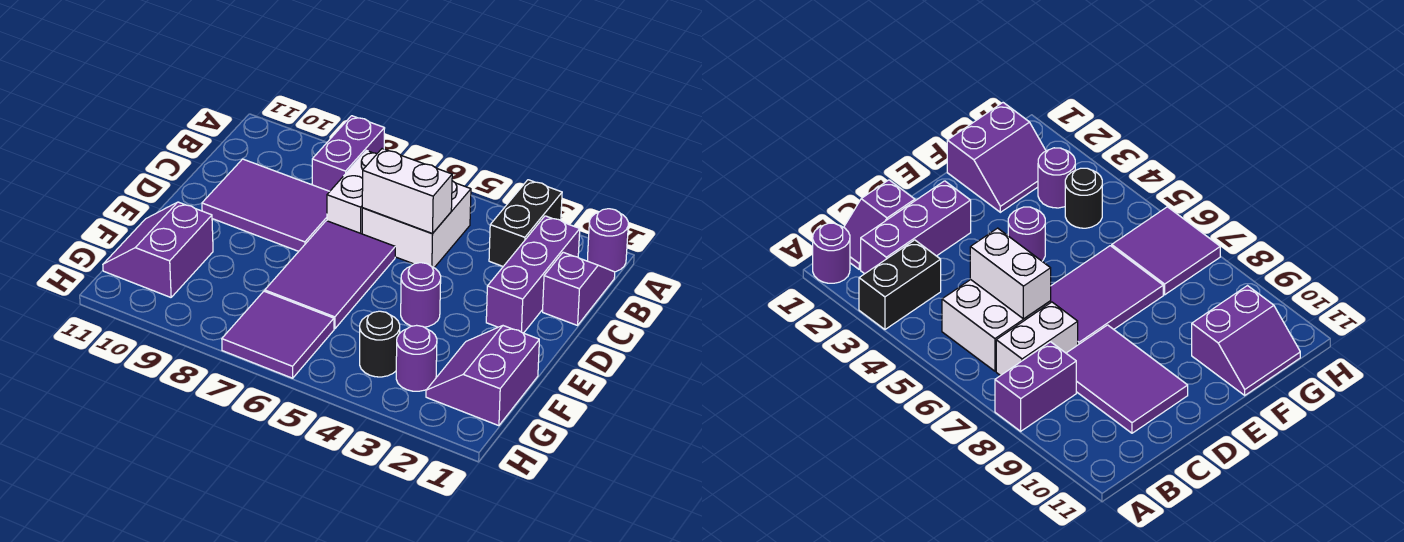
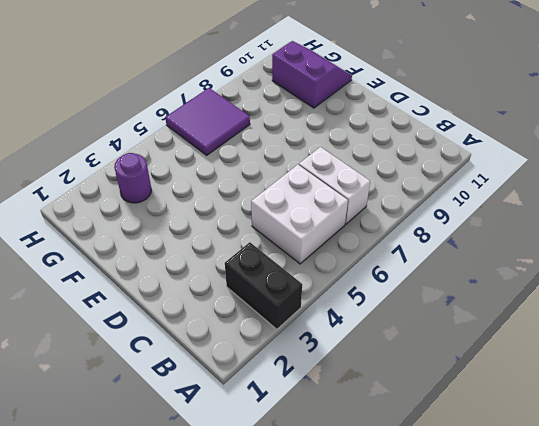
none -> purple round brick A1 level 1
none -> purple brick A8:B8 level 1
none -> purple slope B1:C1 level 1 top C

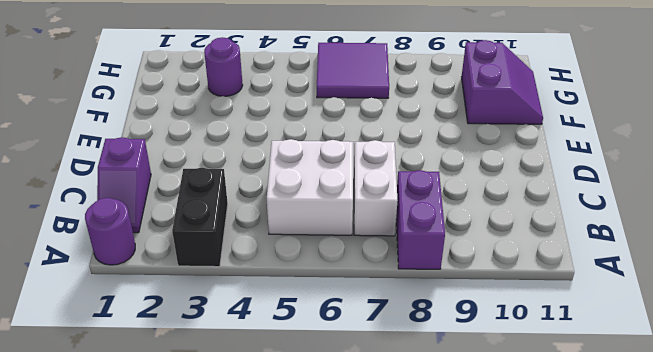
none -> purple brick B2:D2 level 1
none -> purple tile C8:D10 level 1
none -> purple tile D6:F7 level 1

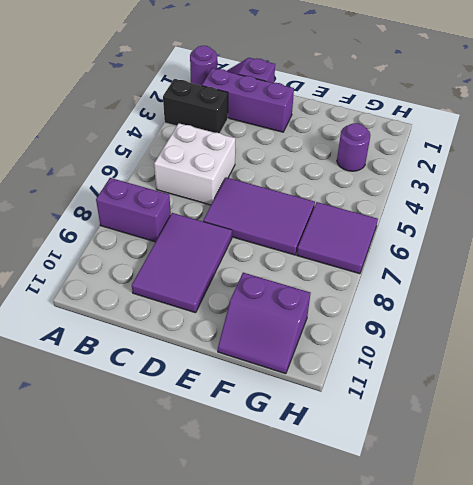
none -> white brick B7:C7 level 1
none -> purple round brick E4 level 1
none -> purple slope F1:G2 level 1 top 1

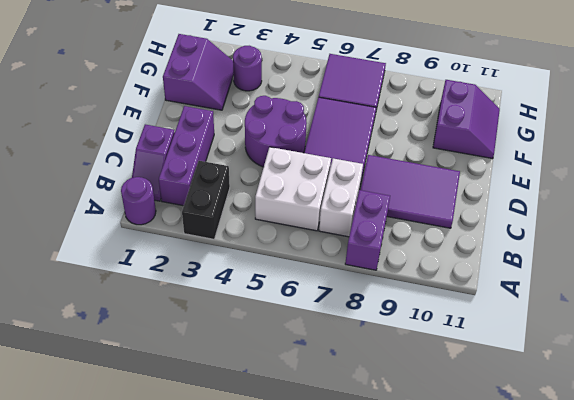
purple round brick D4:E5 level 1 -> purple round brick E4 level 1
none -> black round brick G4 level 1
none -> white brick C5:C6 level 2

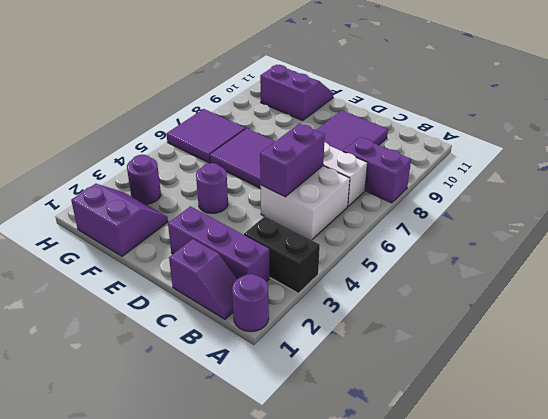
purple brick C5:C6 level 2 -> white brick C5:C6 level 2
none -> black round brick G4 level 1

